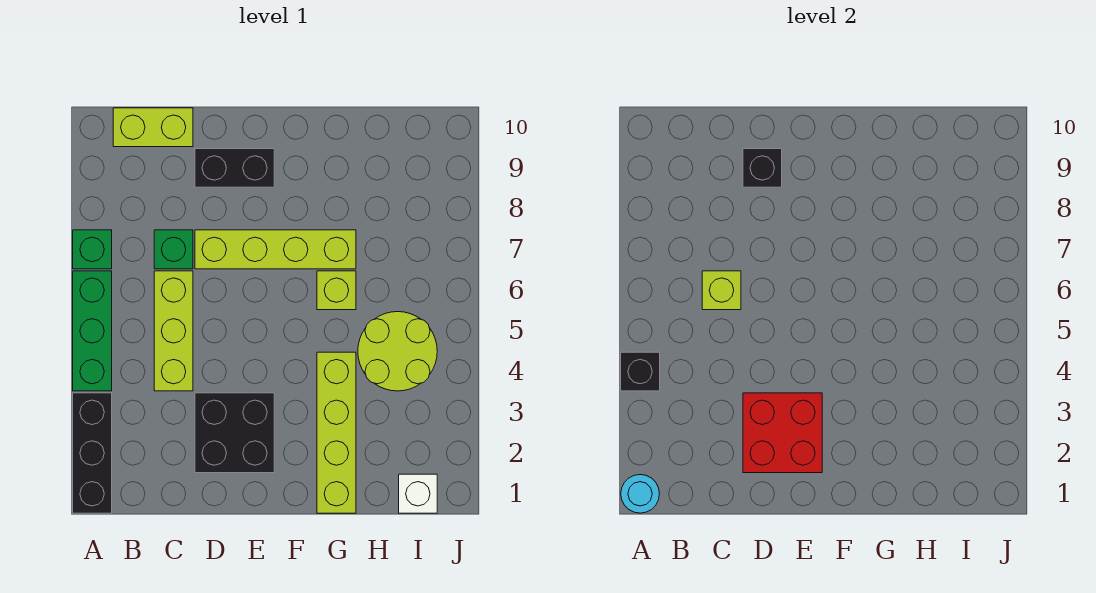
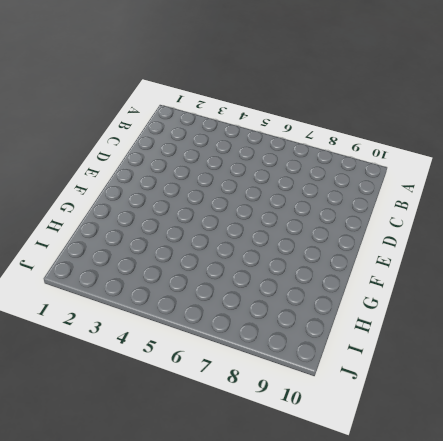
none -> black brick A1:A3 level 1
none -> green brick A4:A6 level 1
none -> green brick A7 level 1

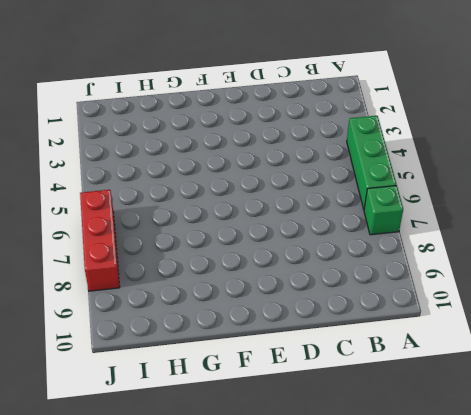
red brick J6:J8 level 1 -> none
none -> black brick A1:A3 level 1
none -> lime brick B10:C10 level 1
none -> lime brick C4:C6 level 1

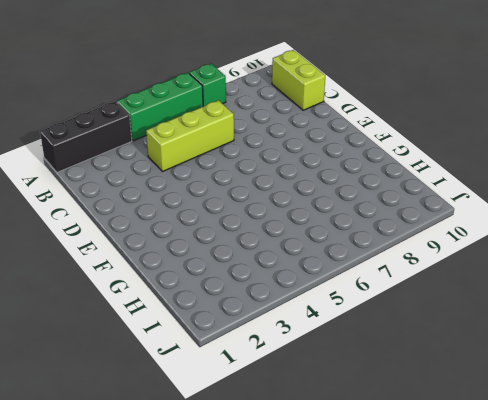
none -> green brick C7 level 1
none -> black brick D2:E3 level 1
none -> lime brick D7:G7 level 1

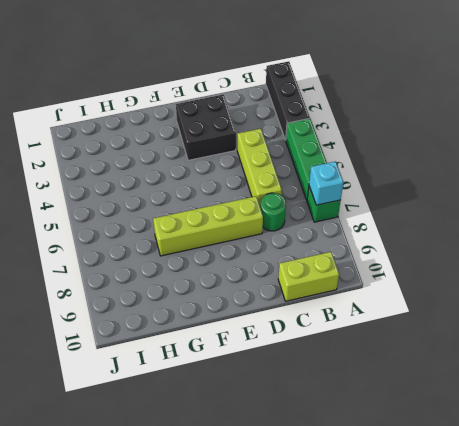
cyan brick A7 level 2 -> none
green round brick C7 level 1 -> green brick C7 level 1
none -> black brick D9:E9 level 1
none -> lime brick G1:G4 level 1
none -> lime brick G6 level 1

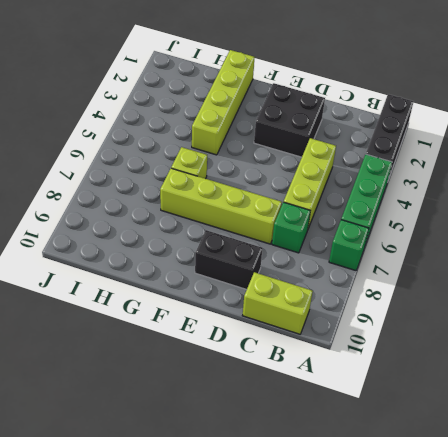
none -> lime round brick H4:I5 level 1
none -> white brick I1 level 1
none -> cyan round brick A1 level 2

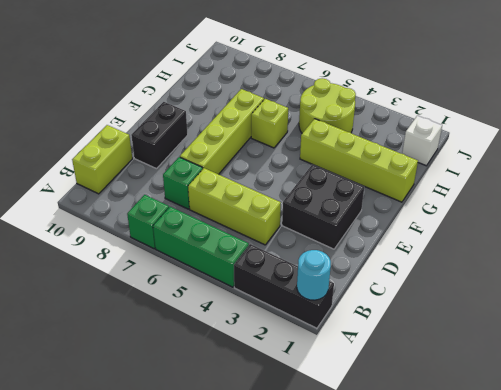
none -> black brick A4 level 2
none -> lime brick C6 level 2
none -> red brick D2:E3 level 2

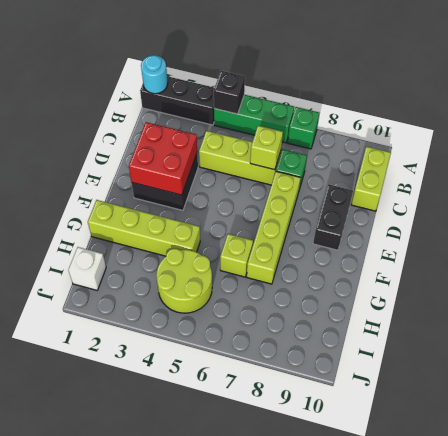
none -> black brick D9 level 2

